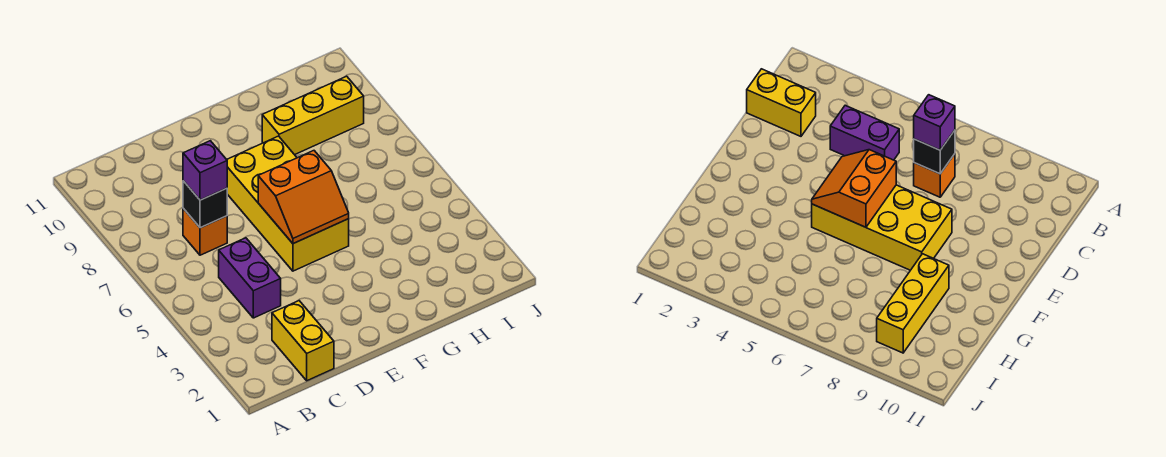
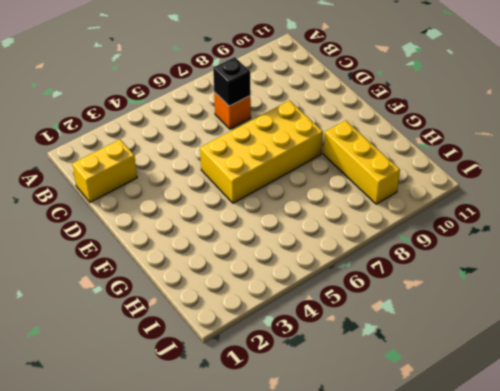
none -> purple brick C4:C5 level 1
none -> orange slope E5:F6 level 2 top 6

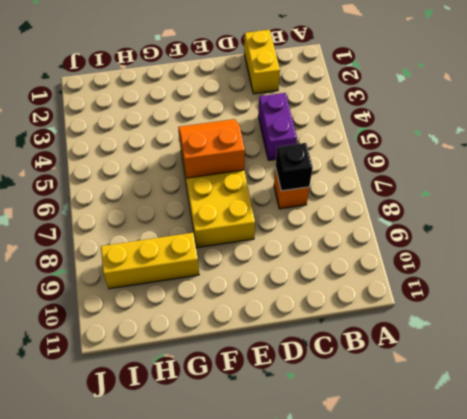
none -> purple brick C7 level 3

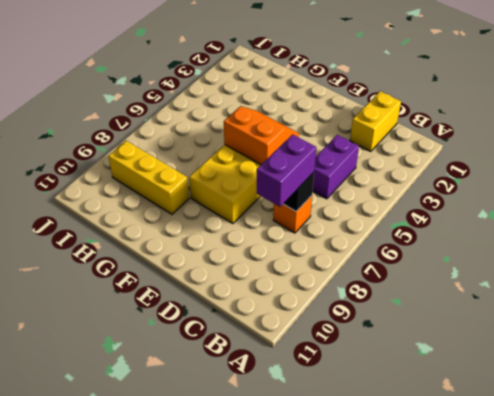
purple brick C7:C8 level 3 -> purple brick C7 level 3

